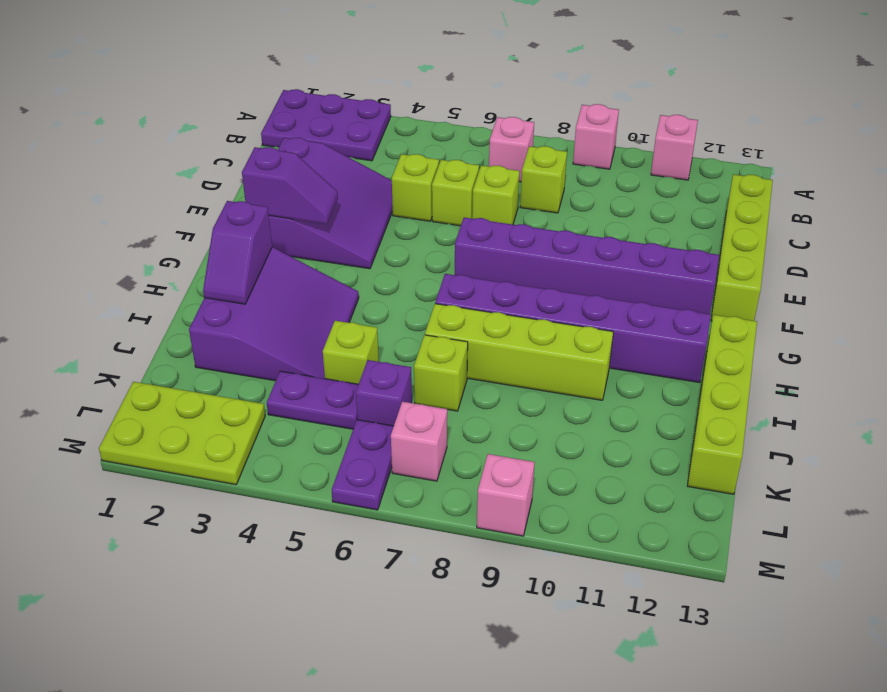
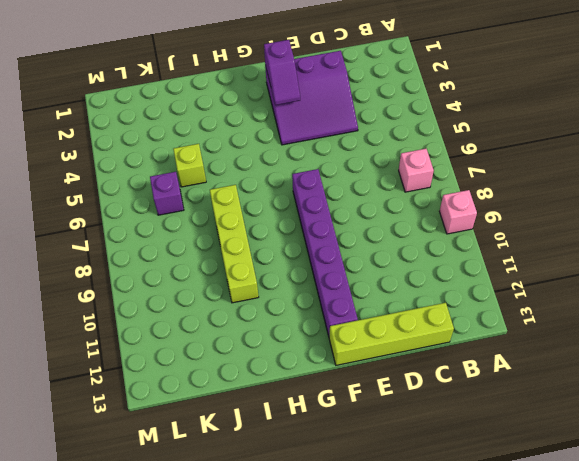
none -> purple plate A1:B3 level 1
none -> pink brick A11 level 1
none -> lime brick C8 level 1

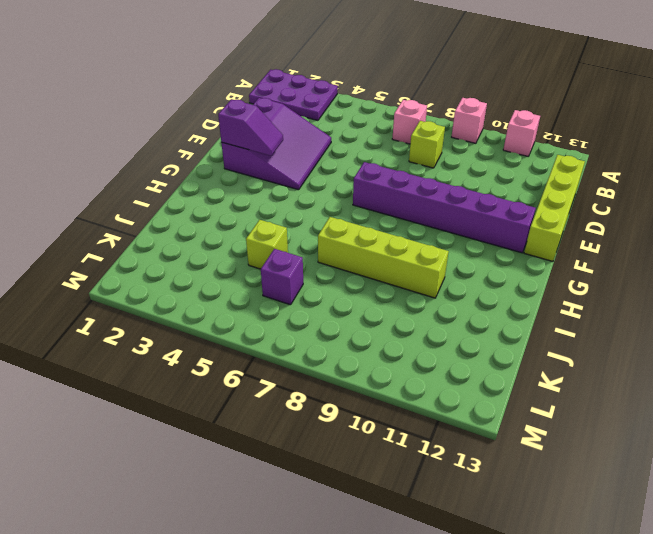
none -> lime brick D5 level 1
none -> lime brick D6 level 1
none -> lime brick D7 level 1

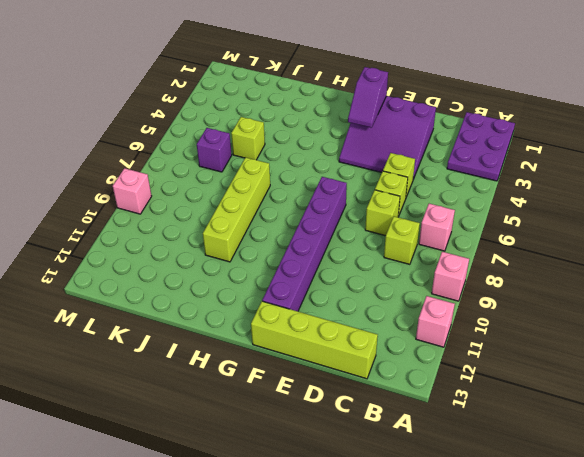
none -> purple slope H2:J4 level 1 top 2
none -> purple brick H7:H12 level 1
none -> lime brick H13:K13 level 1

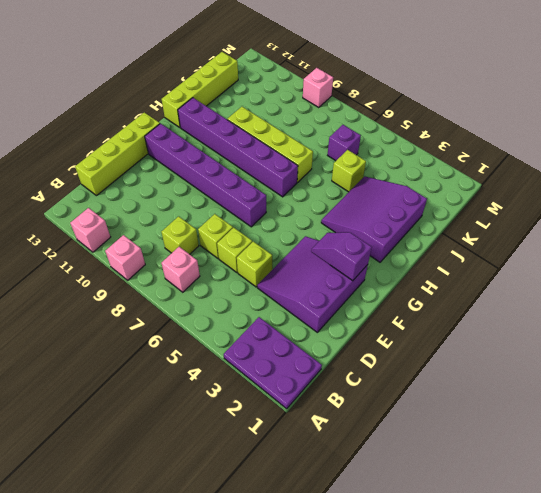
none -> lime brick J7 level 1
none -> purple plate K4:K5 level 1
none -> lime plate L1:M3 level 1

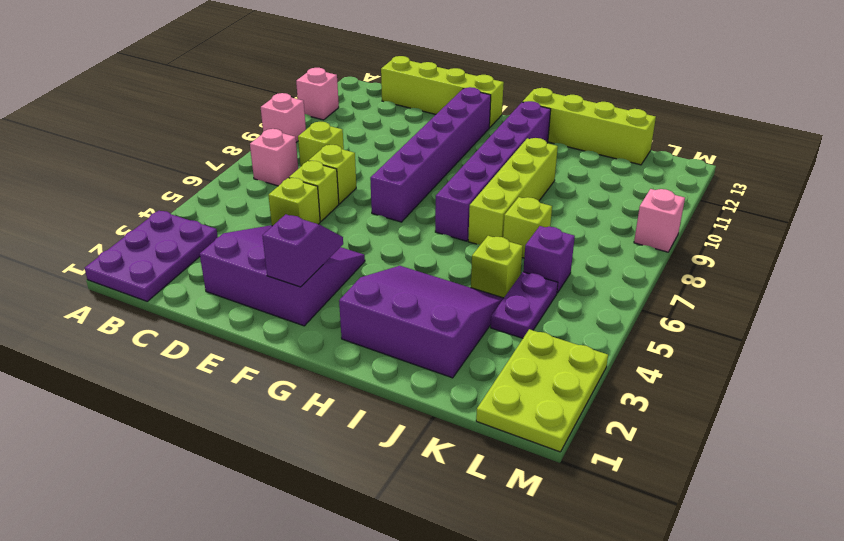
none -> purple plate L6:M6 level 1
none -> pink brick L7 level 1
none -> purple slope H2:I2 level 2 top H

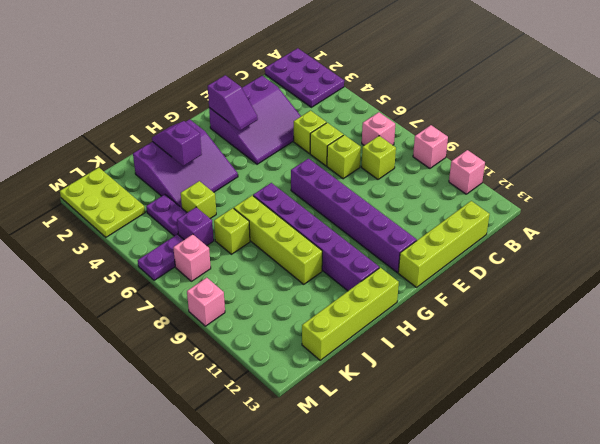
purple slope I2:I3 level 2 top 3 -> purple slope H2:I2 level 2 top H

